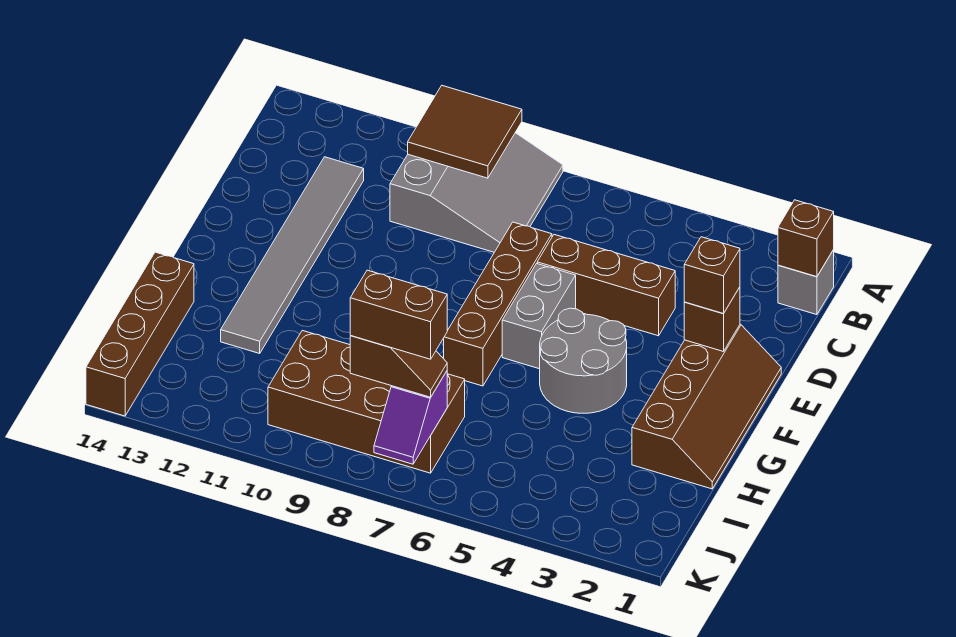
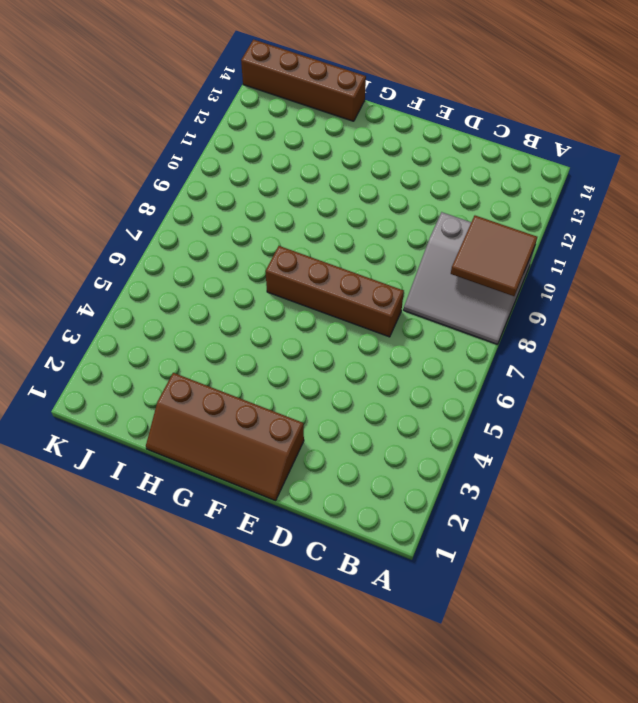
none -> grey brick B1 level 1
none -> grey tile C12:H12 level 1
none -> brown brick D4:D6 level 1

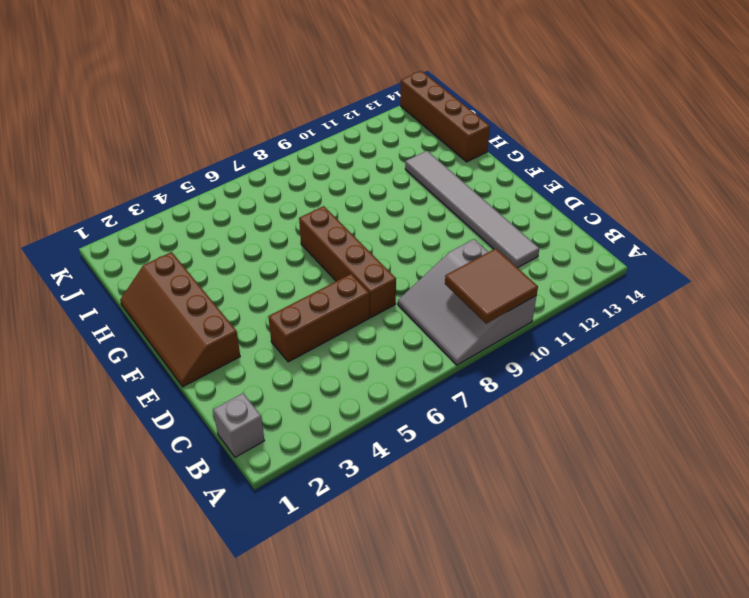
none -> grey brick E6:F6 level 1
none -> grey round brick F4:G5 level 1
none -> brown brick I7:J10 level 1

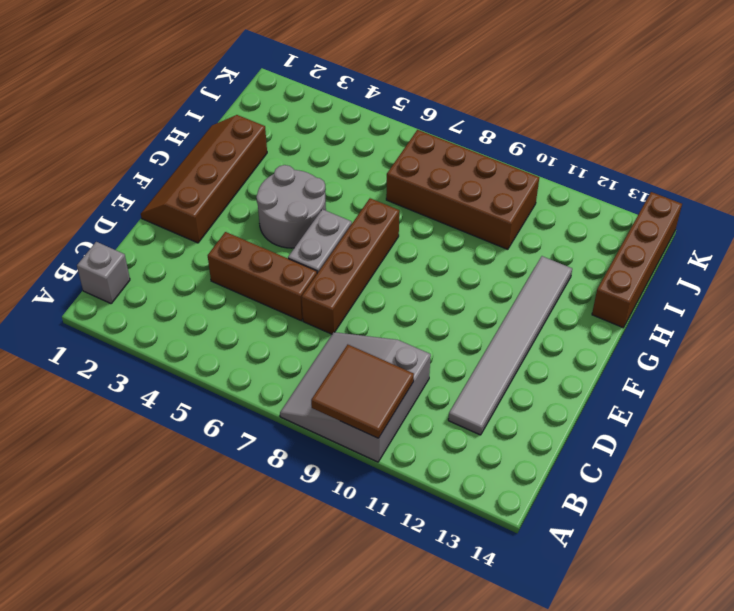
none -> brown brick B1 level 2
none -> brown brick E2 level 2
none -> purple slope J7:K7 level 2 top J

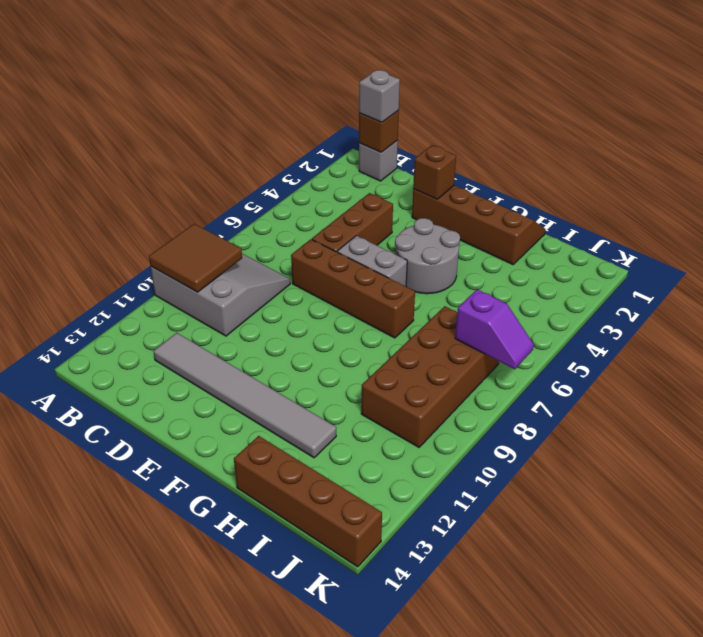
grey brick B1 level 3 -> none
none -> brown brick E2 level 3
none -> brown slope J7:J8 level 3 top 8
none -> brown brick J7:J8 level 4

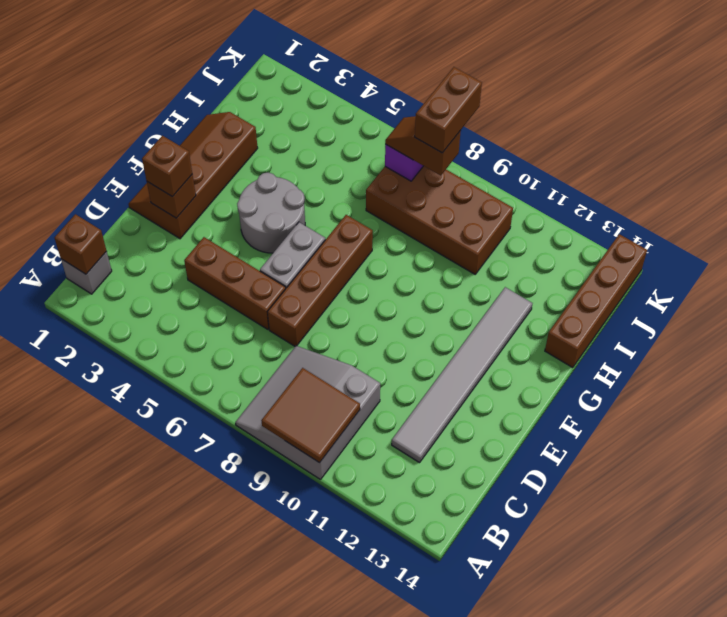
brown brick J8:K8 level 4 -> brown brick J7:J8 level 4

